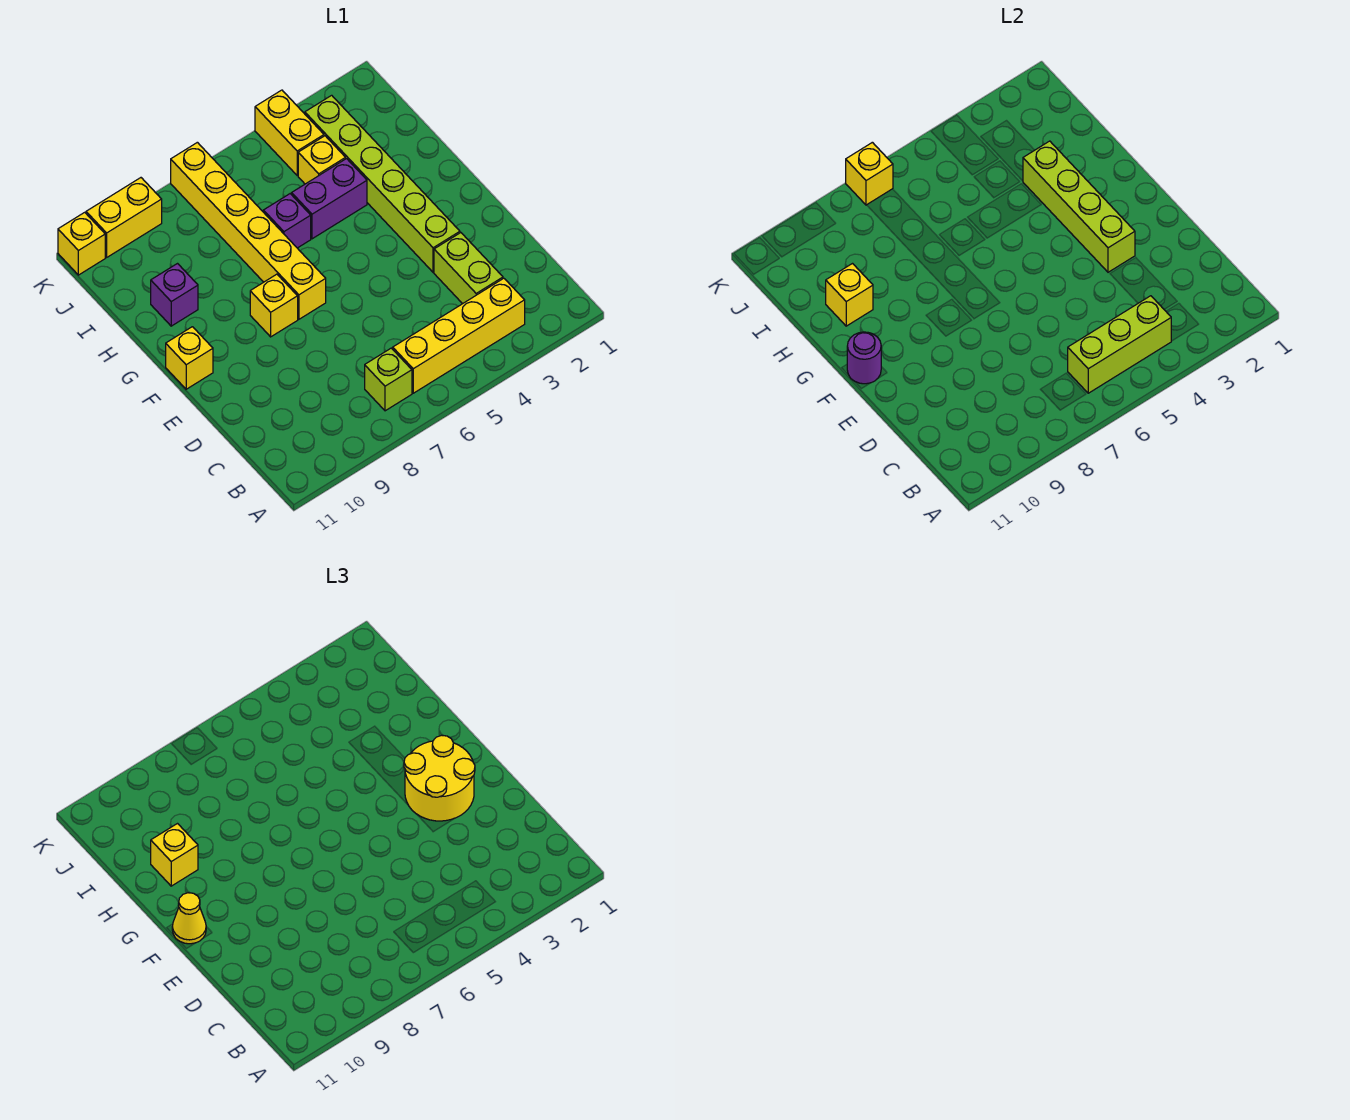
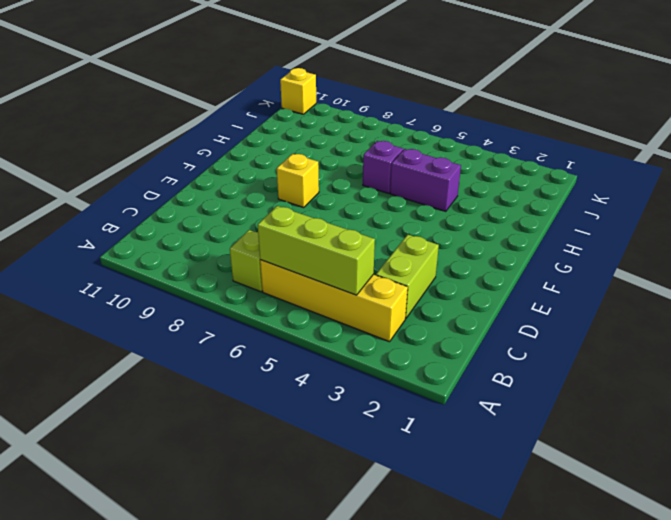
none -> lime brick E3:J3 level 1
none -> yellow brick F7:K7 level 1
none -> yellow brick F11 level 1

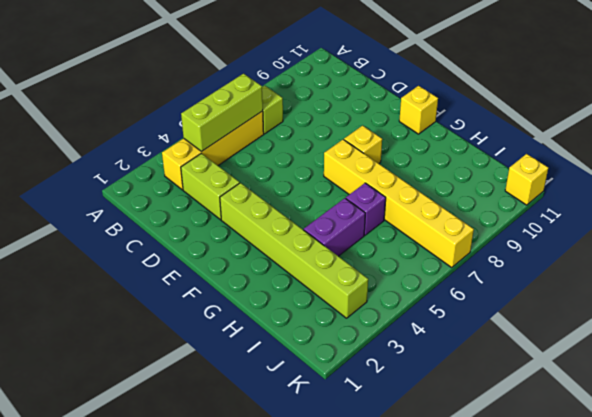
none -> purple brick H10 level 1
none -> yellow brick I4 level 1
none -> yellow brick J4:K4 level 1

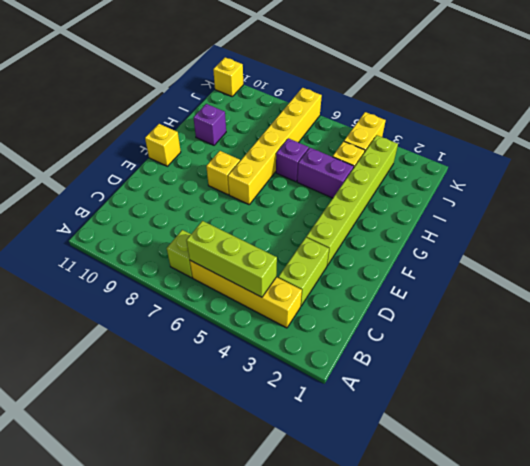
none -> yellow brick K9:K10 level 1
none -> lime brick E3:H3 level 2
none -> purple round brick F11 level 2

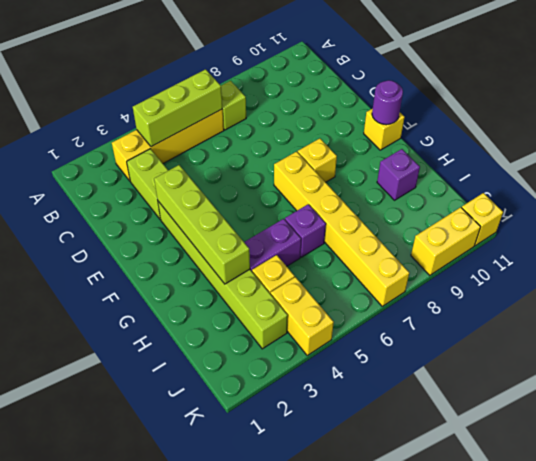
none -> yellow brick H10 level 2
none -> yellow brick K7 level 2
none -> yellow round brick E2:F3 level 3

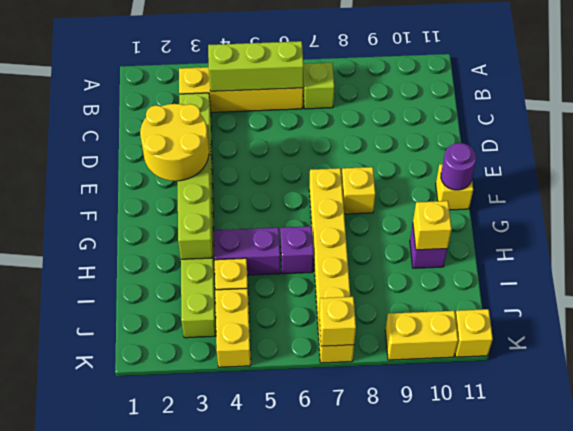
none -> yellow cone F11 level 3
none -> yellow brick H10 level 3

